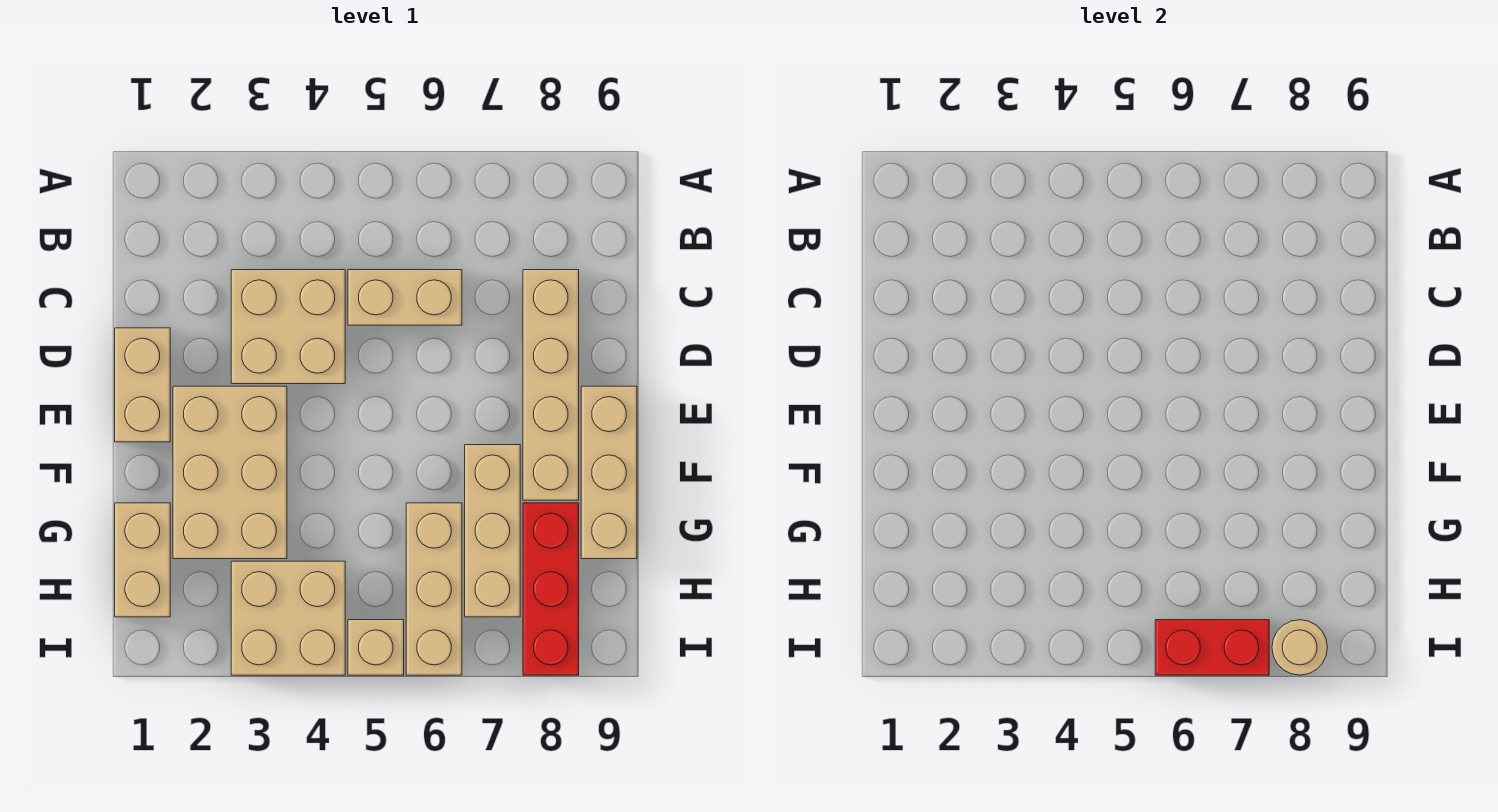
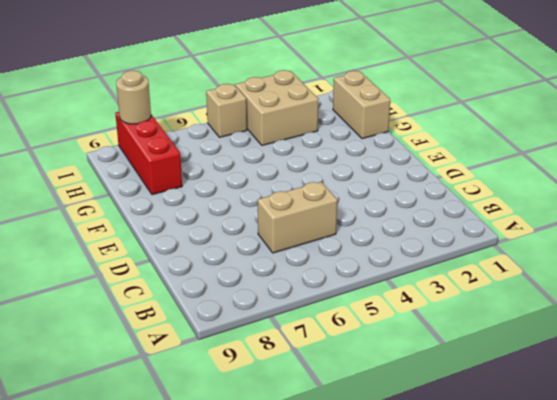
none -> tan brick C3:D4 level 1
none -> tan brick C8:F8 level 1
none -> tan brick D1:E1 level 1

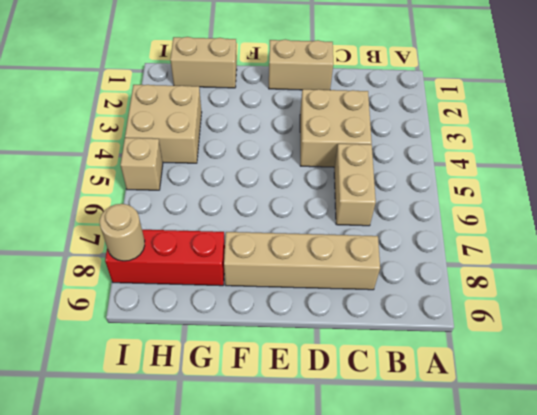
none -> tan brick E2:G3 level 1
none -> tan brick E9:G9 level 1
none -> tan brick F7:H7 level 1

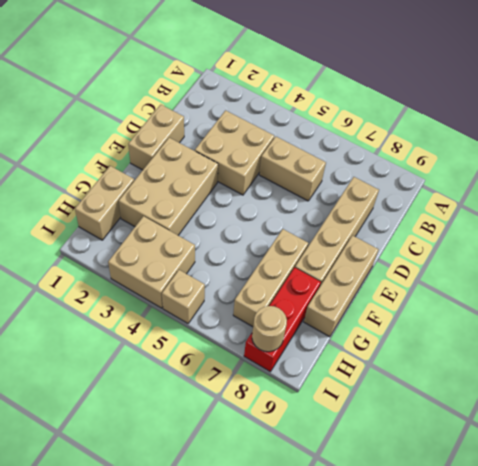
none -> tan brick G6:I6 level 1
none -> red brick I6:I7 level 2

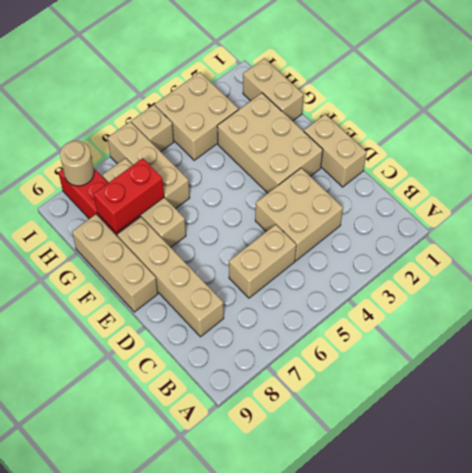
red brick G7:G8 level 2 -> red brick I6:I7 level 2

